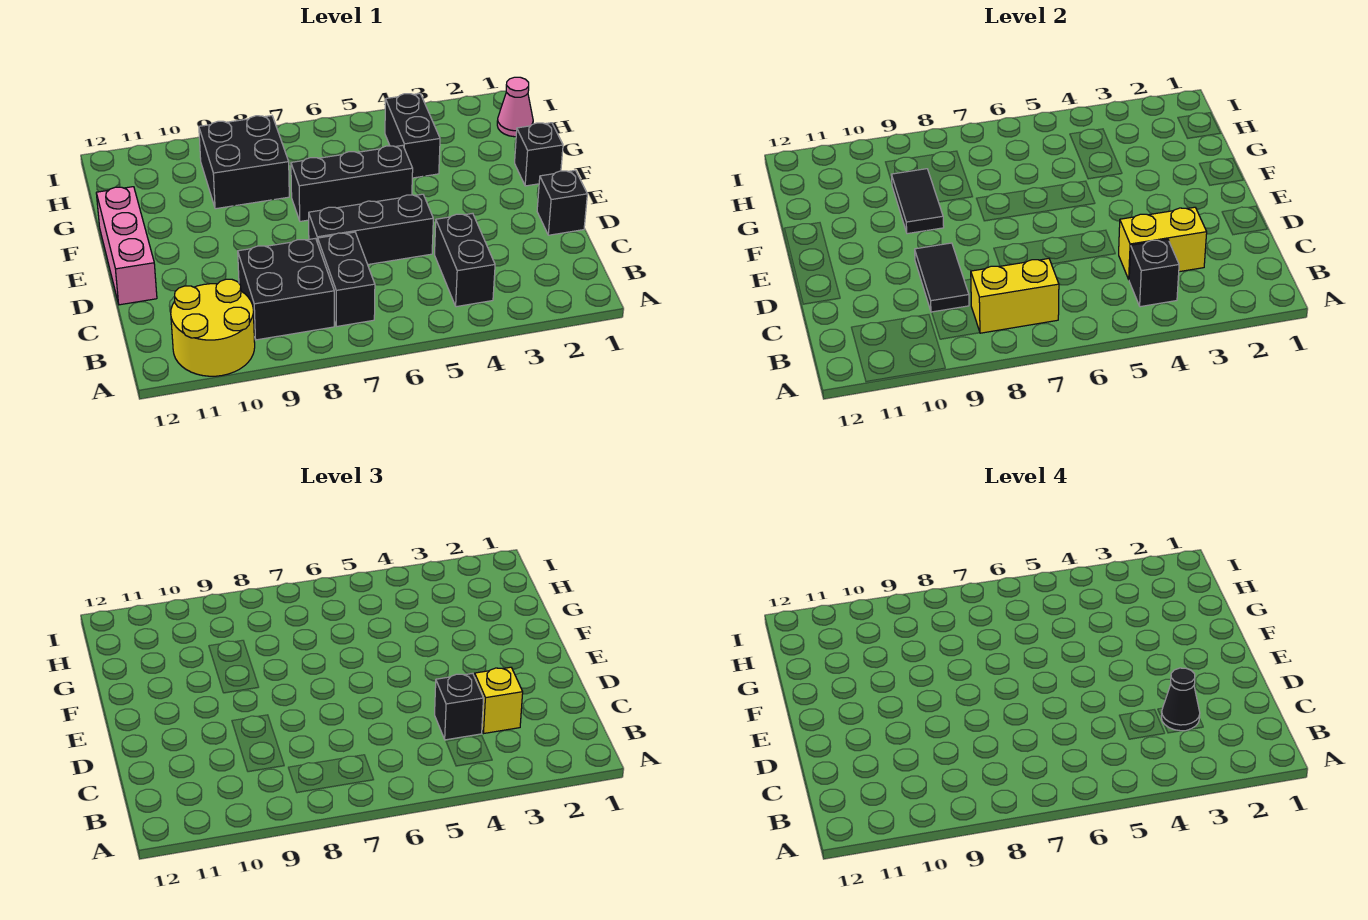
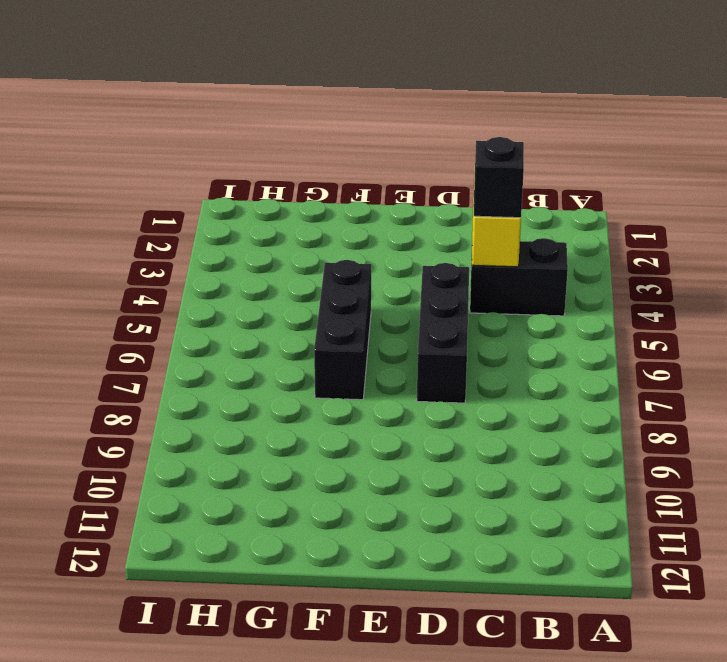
none -> yellow round brick A10:B11 level 1
none -> black brick B7:C7 level 1
none -> black brick B8:C9 level 1

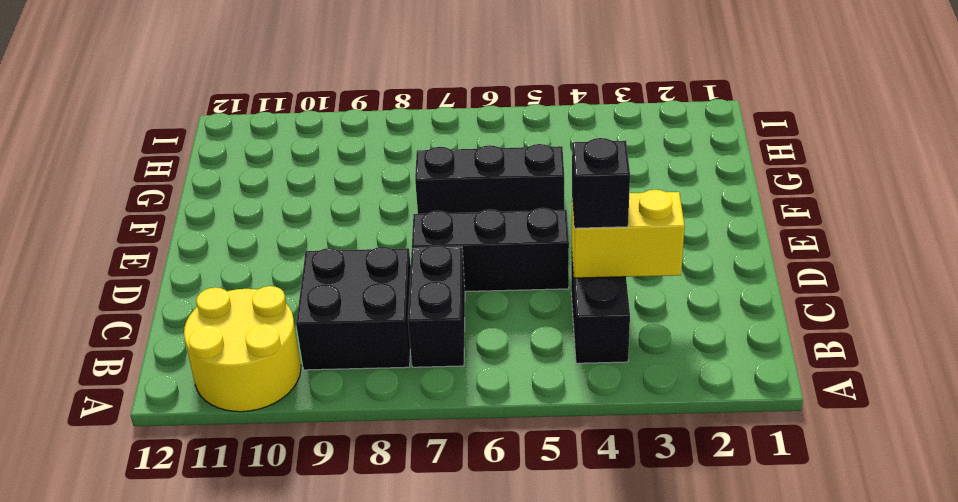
none -> black brick D1 level 1
none -> pink brick D12:F12 level 1
none -> black brick F1 level 1

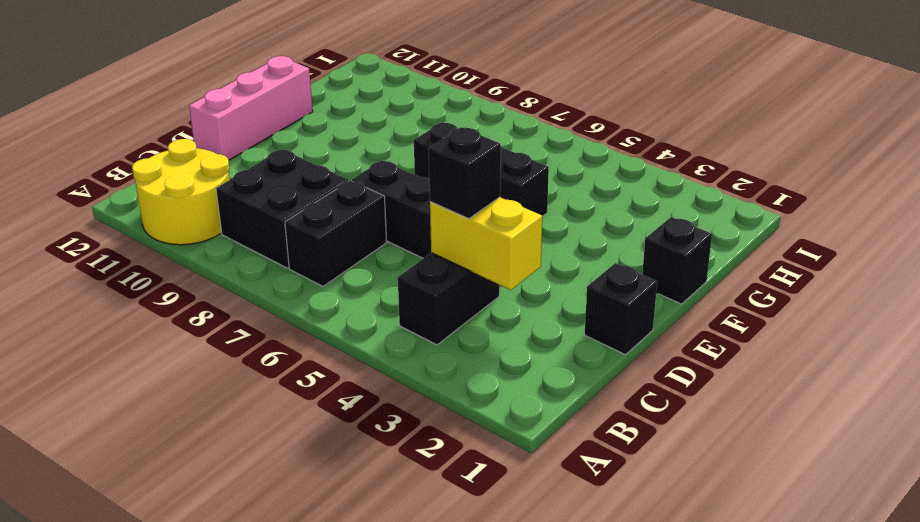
none -> black brick G4:H4 level 1
none -> black brick G8:H9 level 1
none -> pink cone H1 level 1

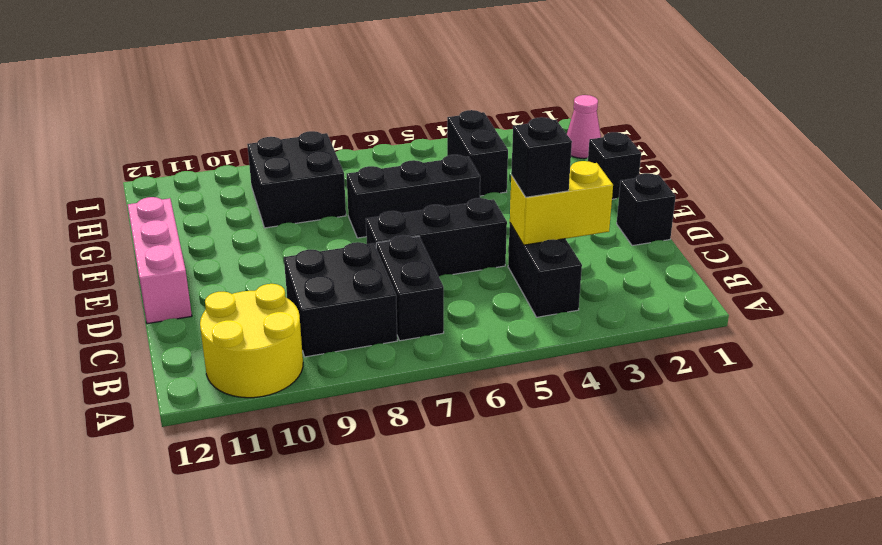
none -> black brick B4 level 2
none -> yellow brick B7:B8 level 2
none -> black tile C9:D9 level 2

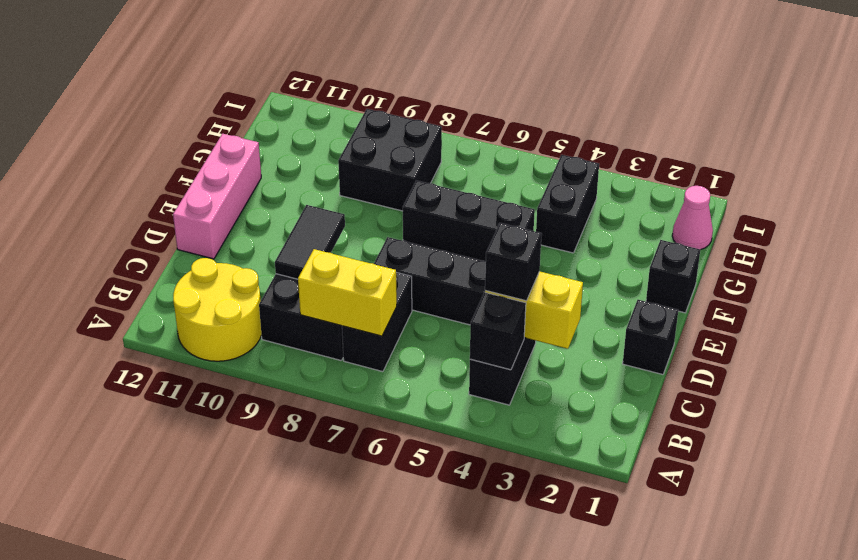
none -> black tile F9:G9 level 2
none -> yellow brick C3 level 3
none -> black cone C3 level 4

